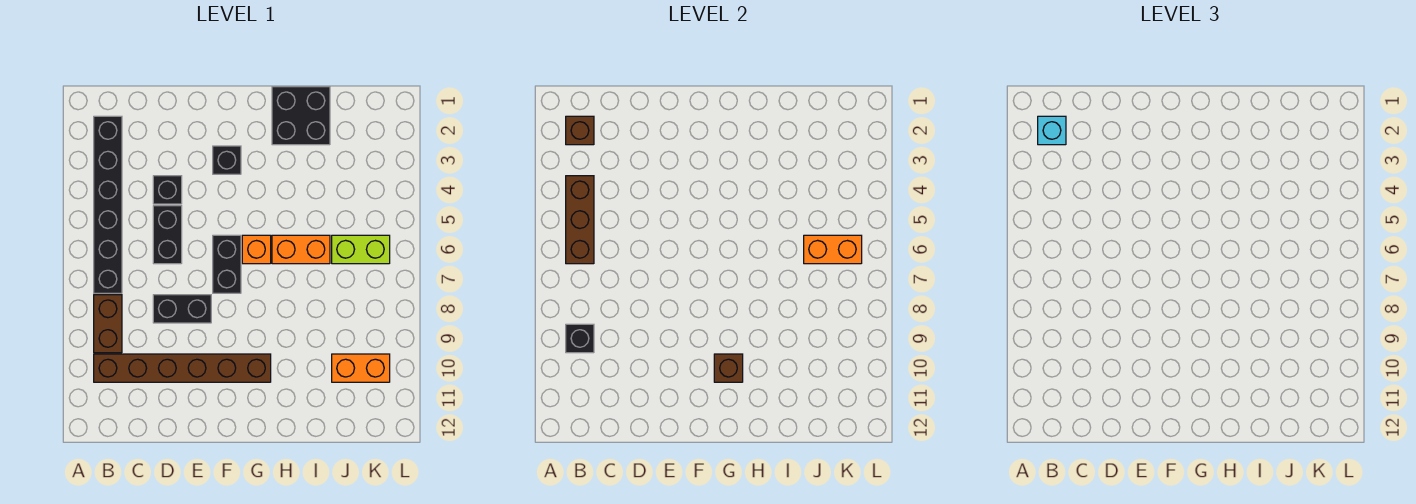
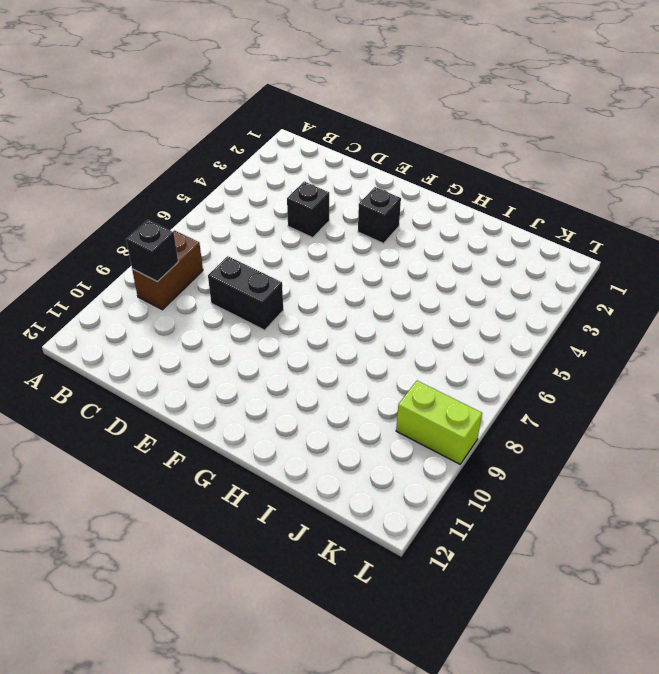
lime brick K9:L9 level 1 -> lime brick J6:K6 level 1
none -> black brick B2:B7 level 1
none -> brown brick B10:G10 level 1
none -> black brick D5:D6 level 1

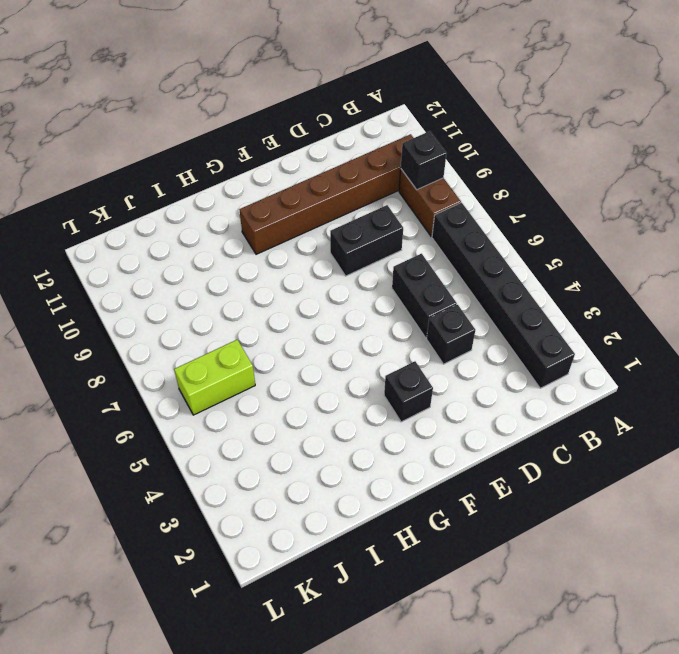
none -> black brick F6:F7 level 1
none -> orange brick G6 level 1
none -> black brick H1:I2 level 1

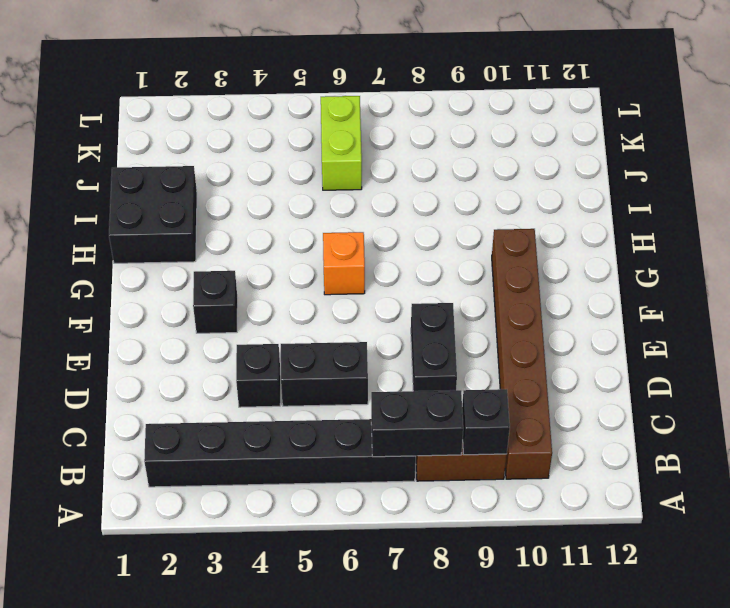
black brick B7:B8 level 2 -> black brick F6:F7 level 1
none -> orange brick H6:I6 level 1
none -> orange brick J10:K10 level 1
none -> brown brick B2 level 2

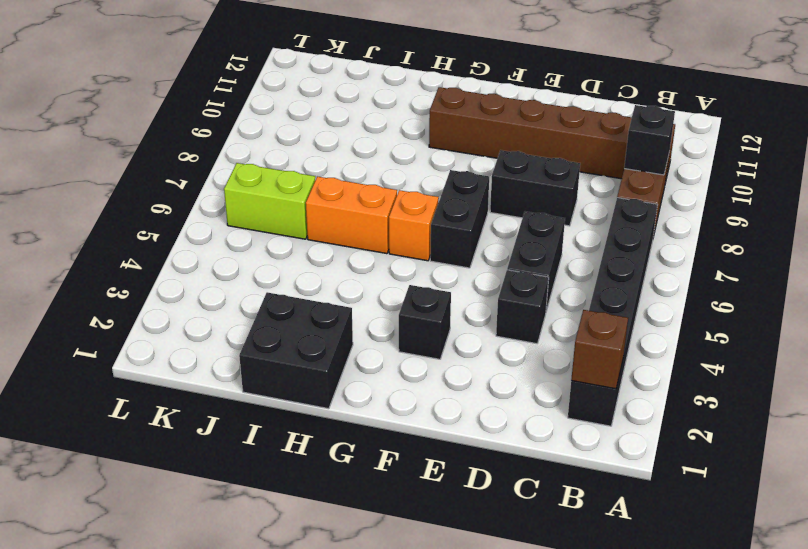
none -> orange brick J10:K10 level 1
none -> brown brick B4:B6 level 2
none -> brown brick G10 level 2

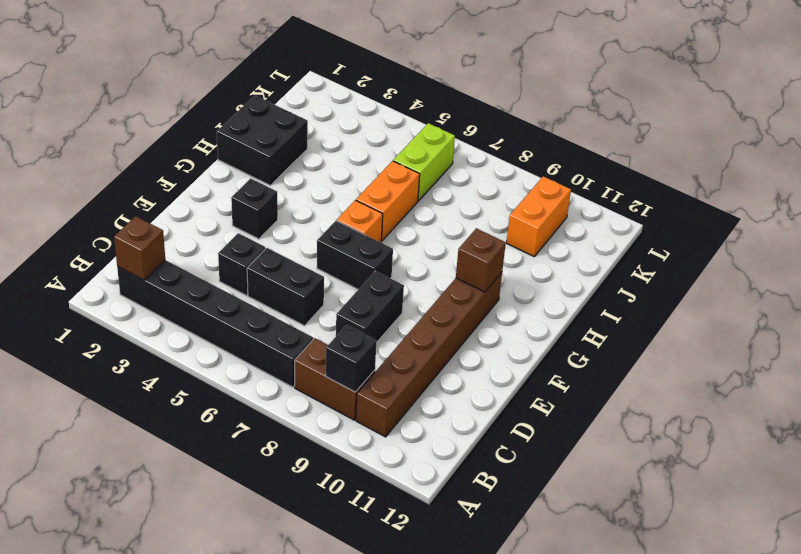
none -> brown brick B4:B6 level 2
none -> orange brick J6:K6 level 2
none -> cyan brick B2 level 3

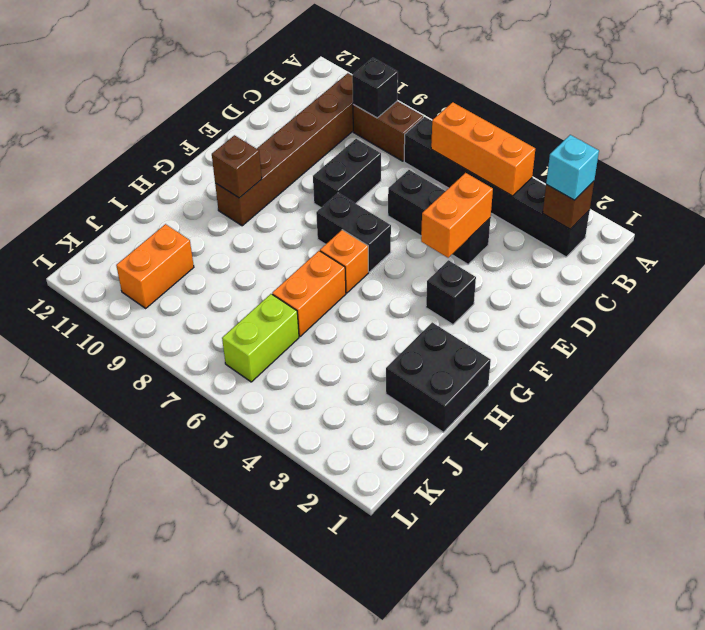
orange brick B4:B6 level 2 -> brown brick B4:B6 level 2
orange brick D4:E4 level 2 -> orange brick J6:K6 level 2

